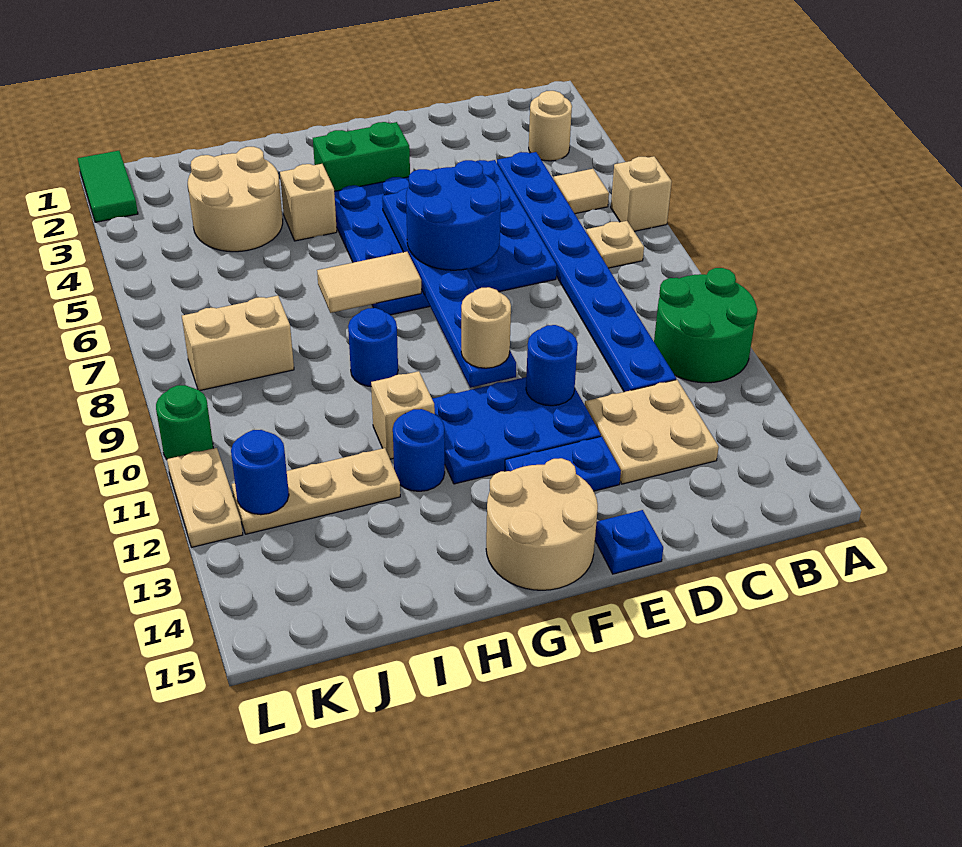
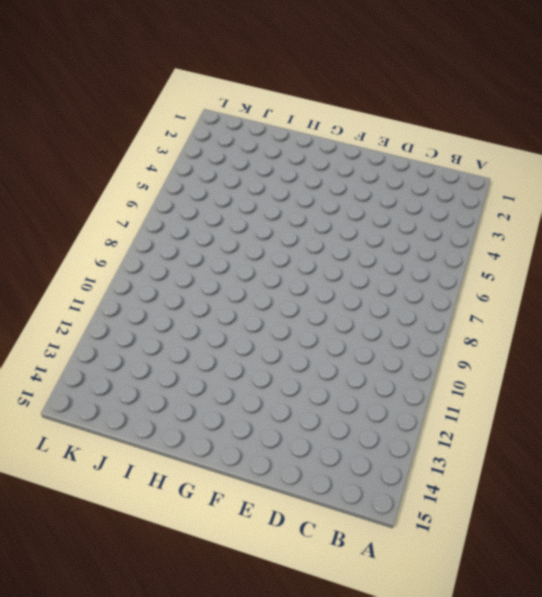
none -> tan brick A6 level 1
none -> green round brick A10:B11 level 1
none -> tan round brick B3 level 1

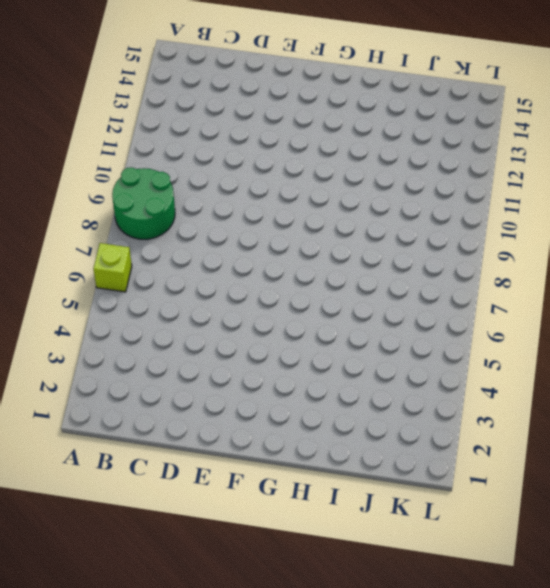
lime brick A6 level 1 -> tan brick A6 level 1
green round brick A8:B9 level 1 -> green round brick A10:B11 level 1
none -> tan round brick B3 level 1
none -> tan tile B5 level 1
none -> tan plate B7 level 1

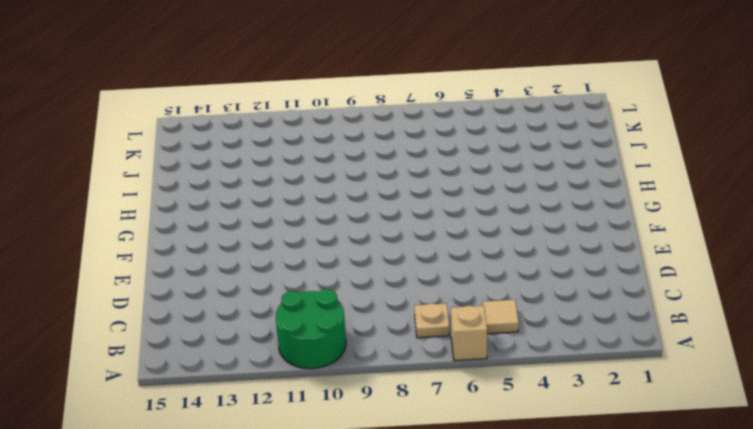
none -> tan round brick B3 level 1
none -> blue plate C4:C11 level 1
none -> tan plate C12:D13 level 1

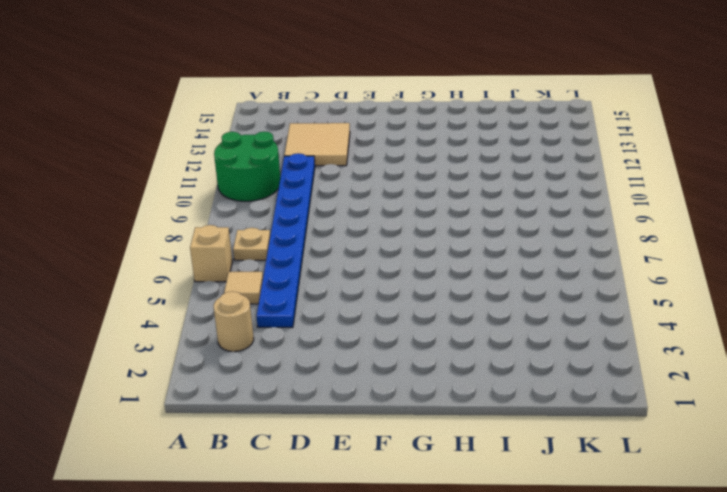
tan tile C12:D13 level 1 -> tan plate C12:D13 level 1
none -> blue plate D4:G7 level 1
none -> blue plate E11:G12 level 1
none -> blue plate E13:F13 level 1

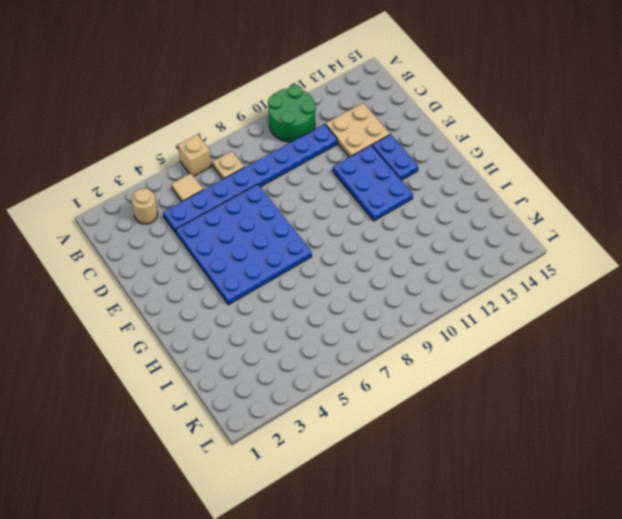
none -> blue plate E15 level 1
none -> green brick F3:G3 level 1
none -> tan round brick F14:G15 level 1

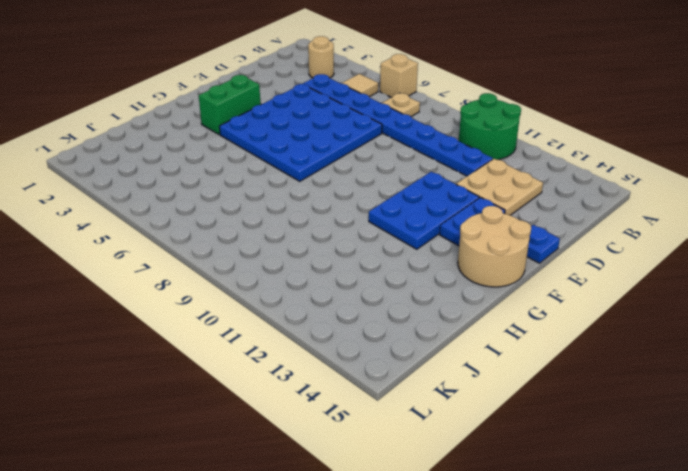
none -> tan brick H4 level 1
none -> blue round brick H9 level 1
none -> tan brick H11 level 1

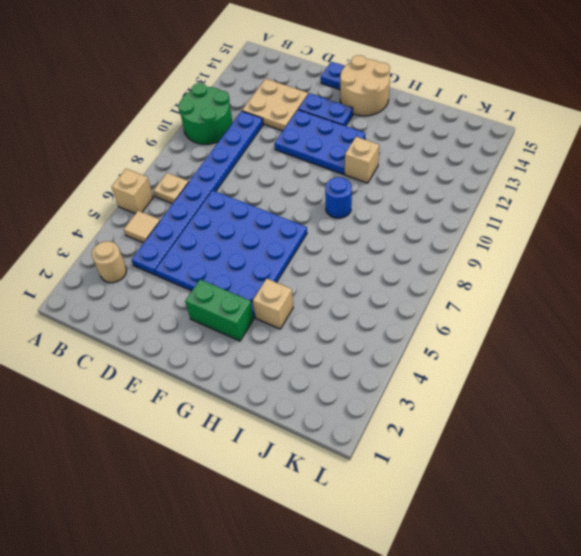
none -> blue round brick H12 level 1
none -> tan round brick I3:J4 level 1
none -> tan plate I12:K12 level 1

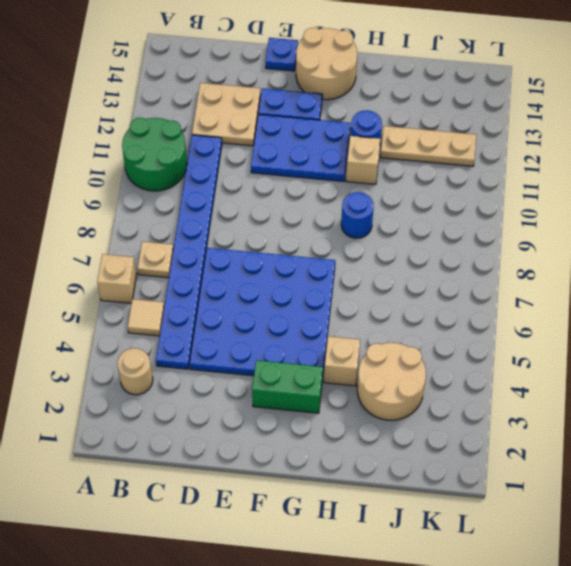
none -> tan brick J8:K8 level 1
none -> green tile L1:L2 level 1
none -> green round brick L10 level 1

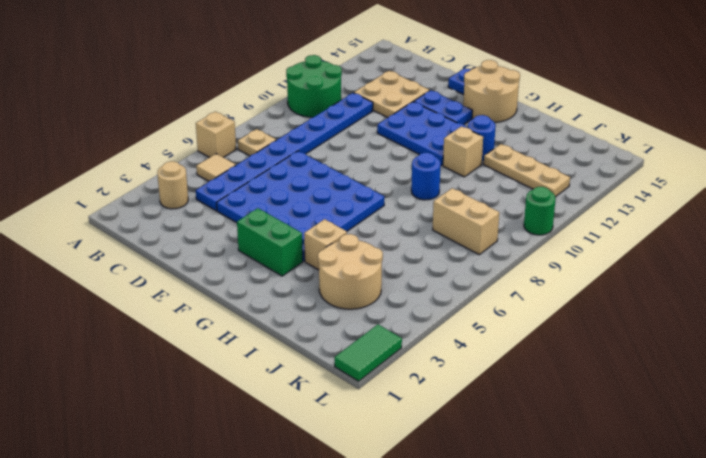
none -> tan plate L11:L12 level 1
none -> blue round brick E11 level 2
none -> blue plate F5:F10 level 2

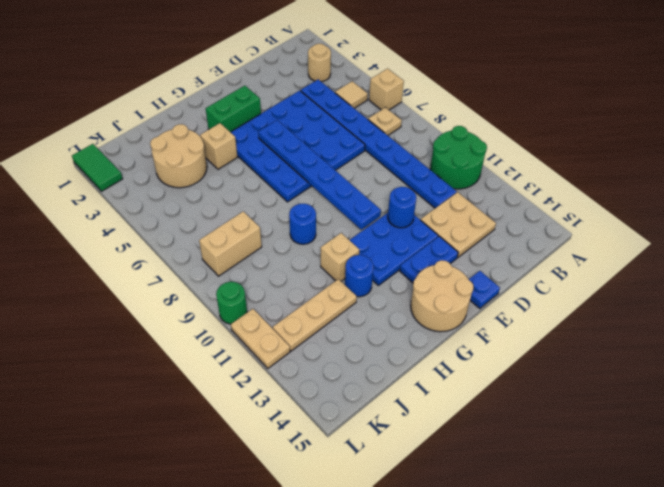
none -> tan tile G7:H7 level 2
none -> blue round brick K12 level 2
none -> blue round brick E6:F7 level 3

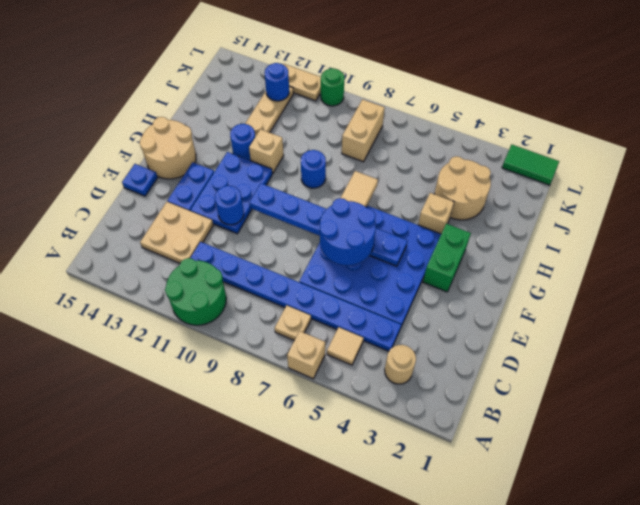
none -> tan round brick F10 level 3

